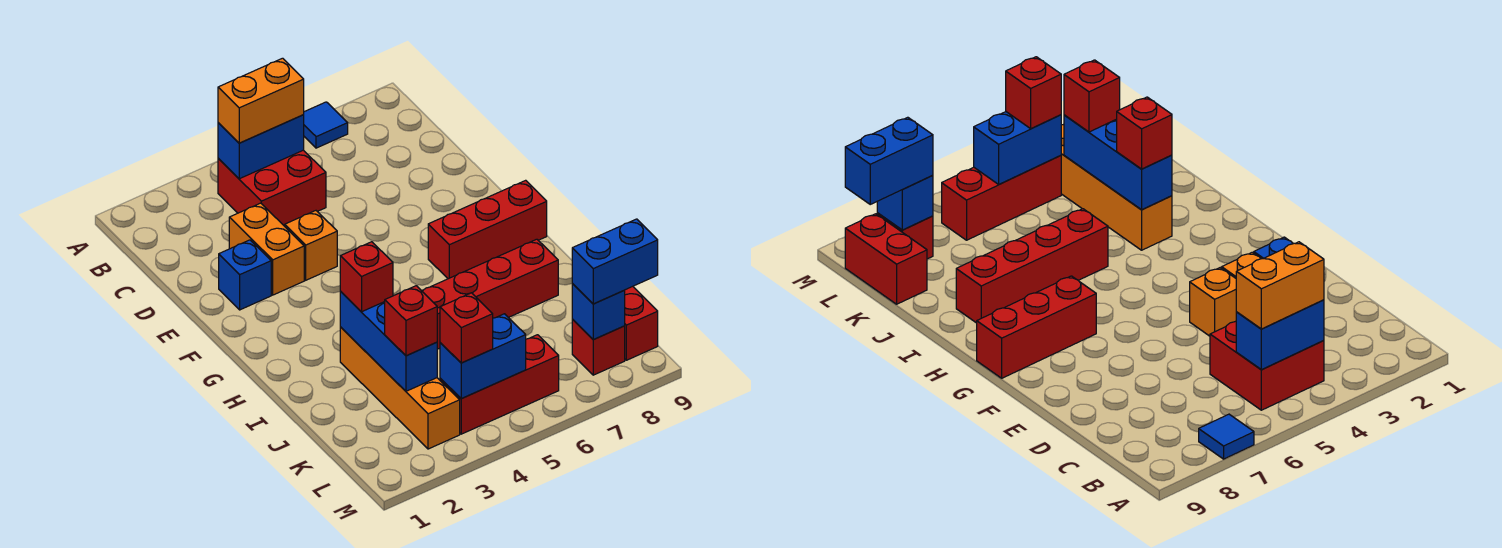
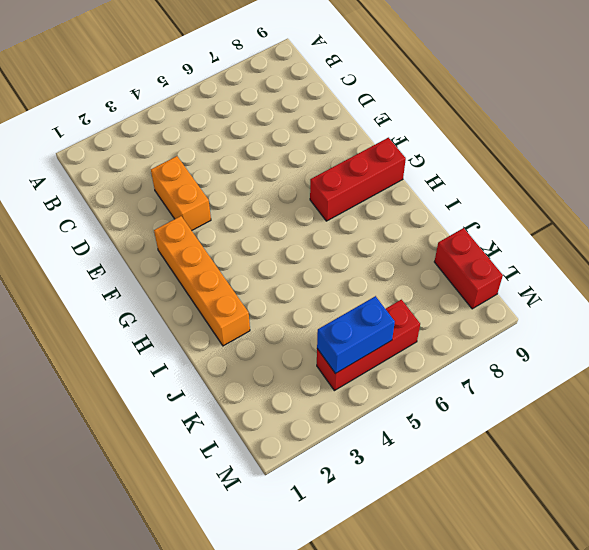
orange brick F2:I2 level 1 -> orange brick I3:L3 level 1
none -> blue tile A7 level 1
none -> red brick B4:C5 level 1
none -> blue brick E2 level 1

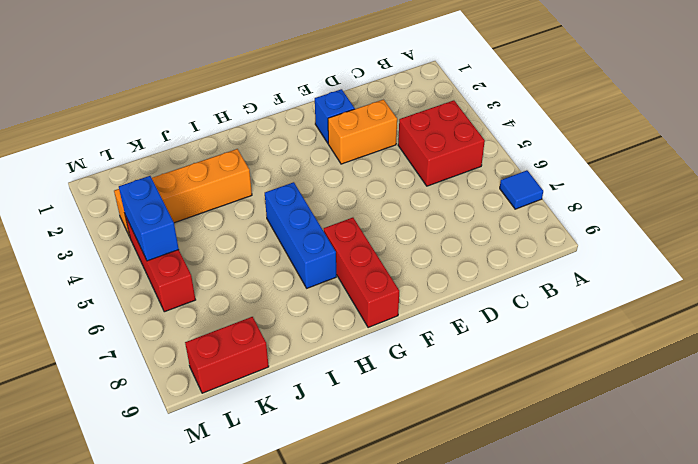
blue brick H5:H7 level 1 -> blue brick I3:K3 level 2
none -> orange brick E4 level 1
none -> red brick I5:I8 level 1
none -> red brick L8 level 1

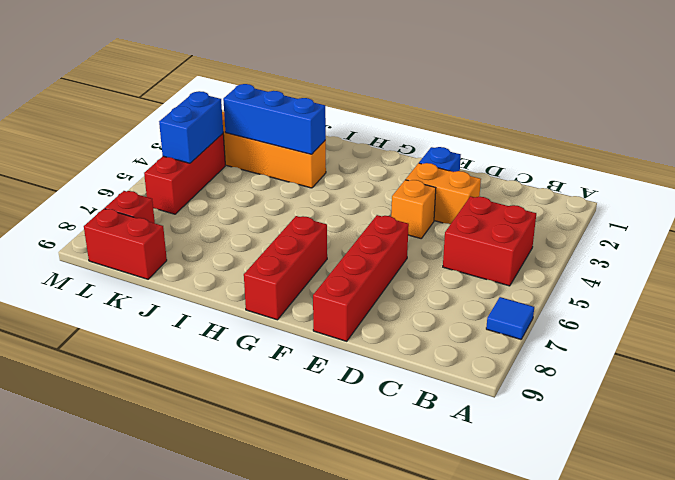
red brick E6:E9 level 1 -> red brick I5:I8 level 1
none -> blue brick B4:B5 level 2
none -> blue brick L8 level 2
none -> orange brick B4:B5 level 3

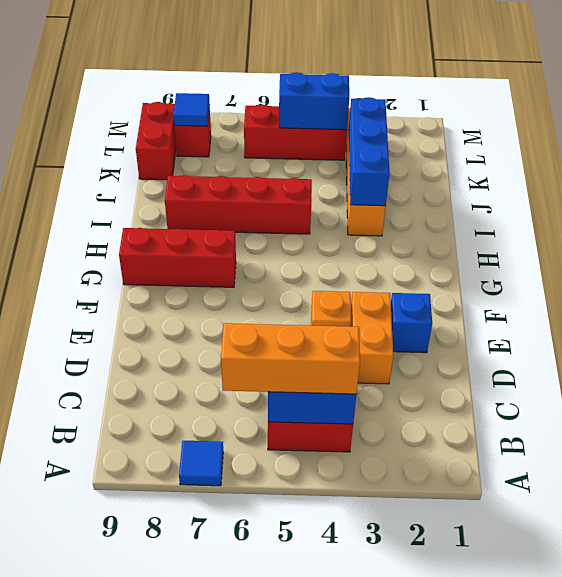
orange brick B4:B6 level 3 -> orange brick B4:B5 level 3
blue tile L8 level 2 -> blue brick L8 level 2
none -> red brick I3 level 3
none -> red brick K3 level 3
none -> red brick L4 level 3

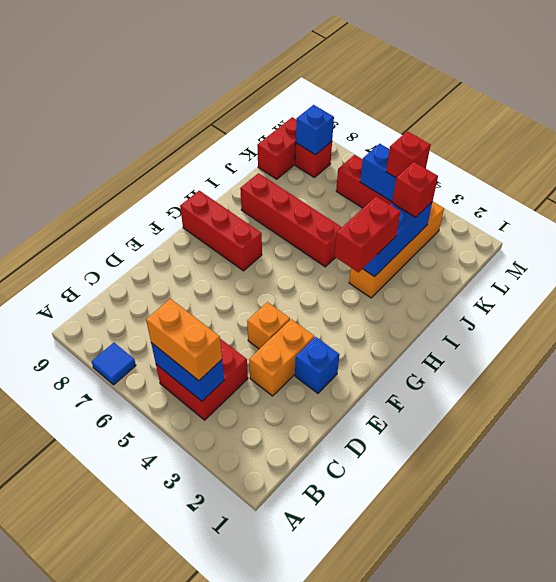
red brick H3:I3 level 3 -> red brick I3 level 3
none -> blue brick L8:L9 level 3

